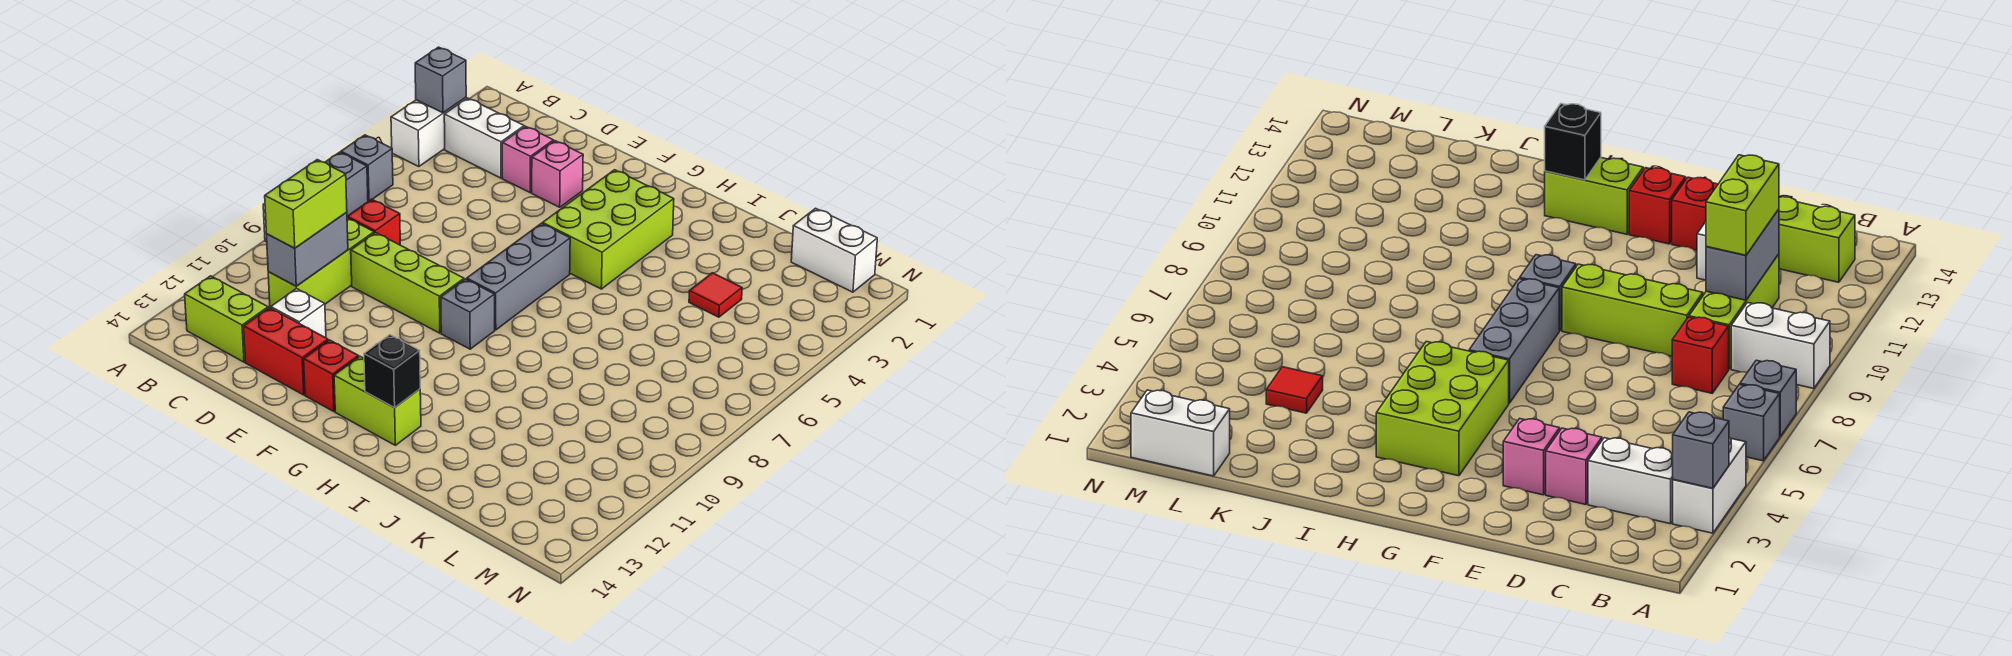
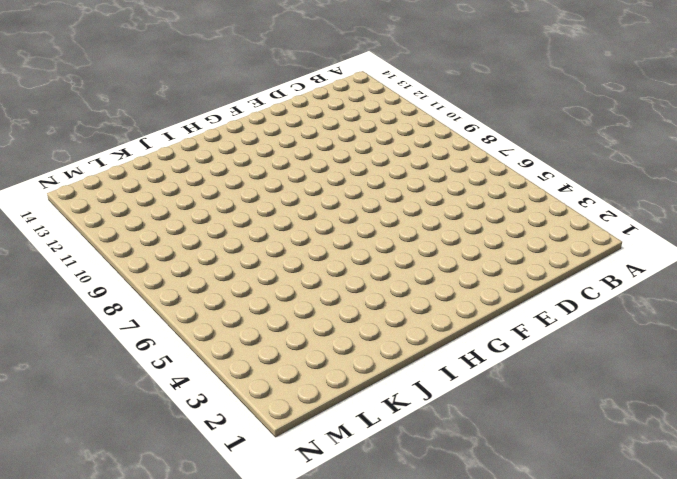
none -> white brick A3:A4 level 1
none -> grey brick A6 level 1
none -> grey brick A7 level 1

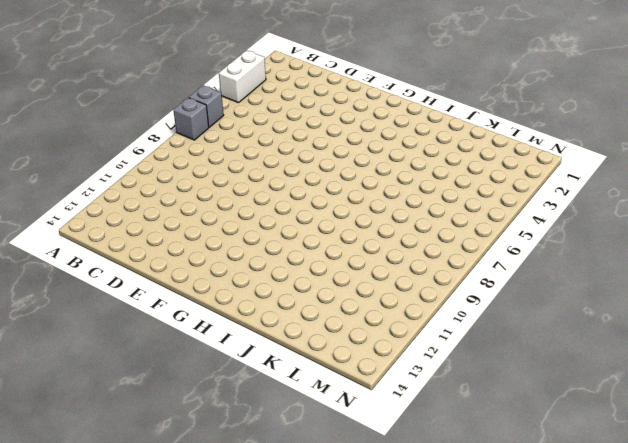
none -> white brick A9:B9 level 1
none -> white brick B3:C3 level 1
none -> lime brick B13:C13 level 1

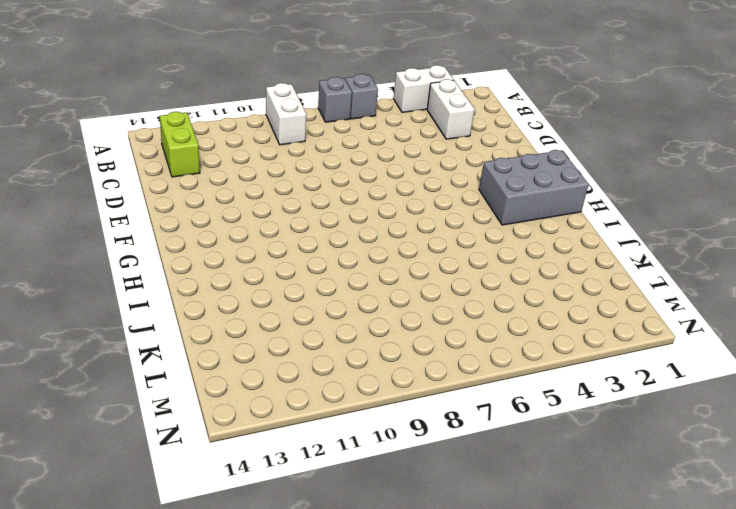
grey brick G1:H3 level 1 -> lime brick G3:H5 level 1
none -> red brick C8 level 1
none -> lime brick C9:C11 level 1
none -> pink brick D3 level 1

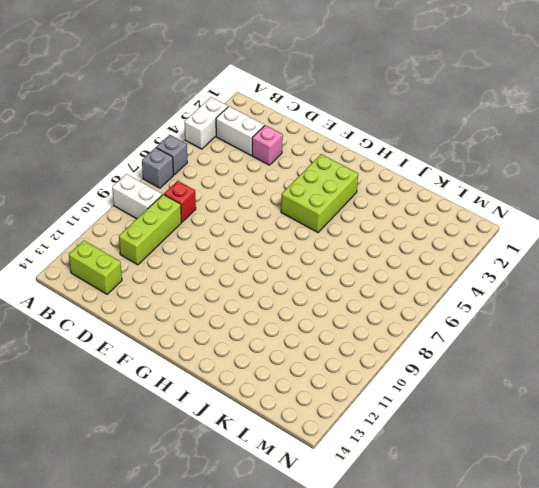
none -> lime brick D9:F9 level 1
none -> white brick D12 level 1
none -> red brick D13:E13 level 1

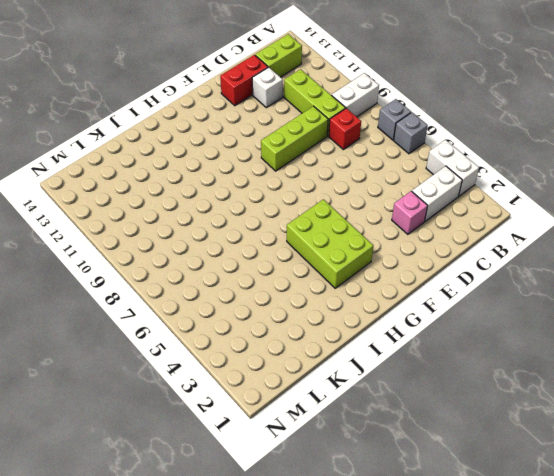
none -> pink brick E3 level 1
none -> red brick F13 level 1
none -> grey brick G6:G8 level 1

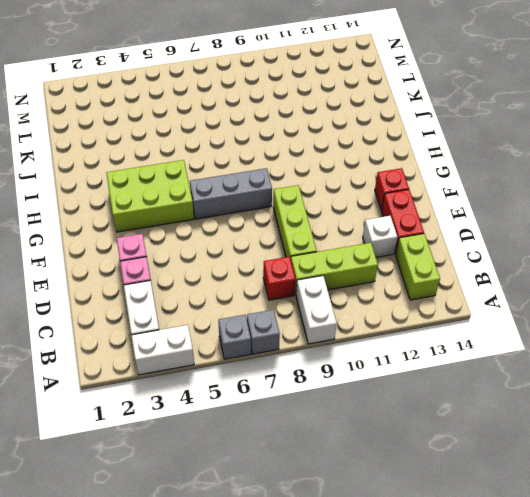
none -> grey brick G9 level 1
none -> lime brick G13:H13 level 1
none -> red tile K4 level 1

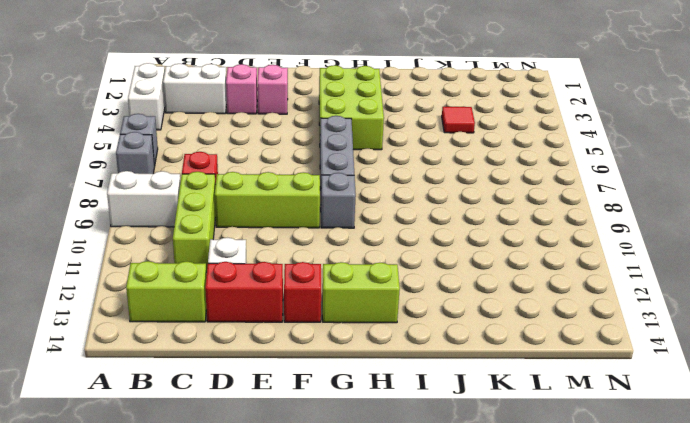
none -> white brick L1:M1 level 1
none -> grey brick A3 level 2
none -> grey brick C10:C11 level 2

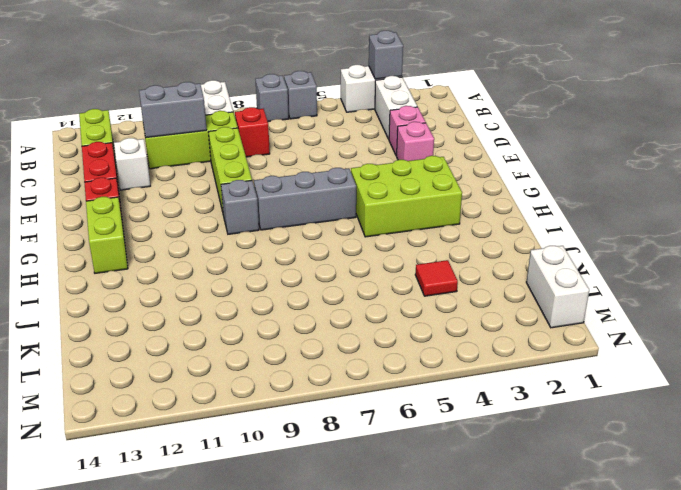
none -> black brick H13 level 2
none -> lime brick C10:C11 level 3

